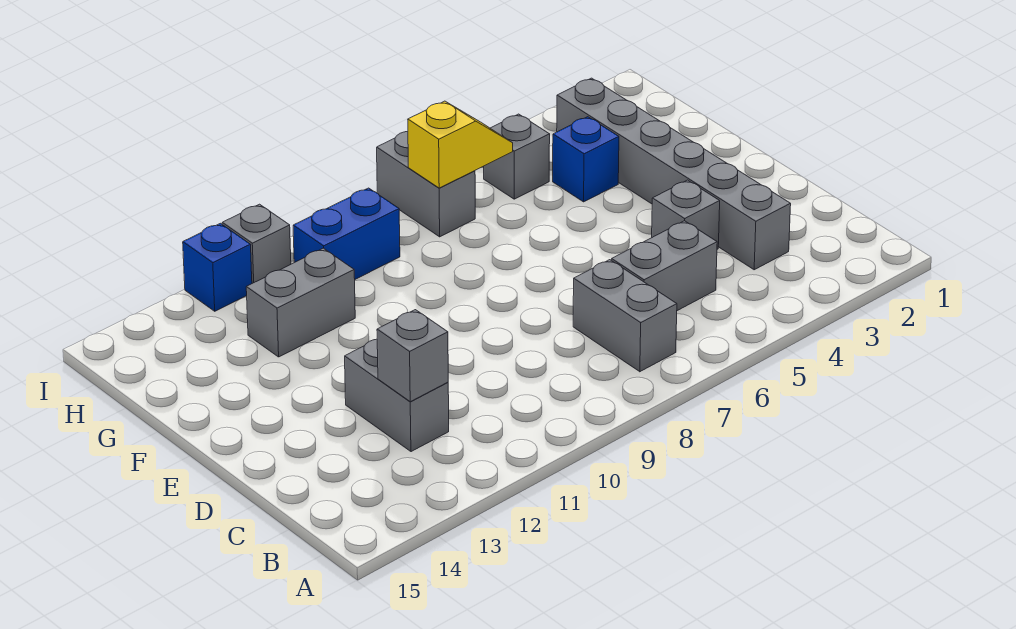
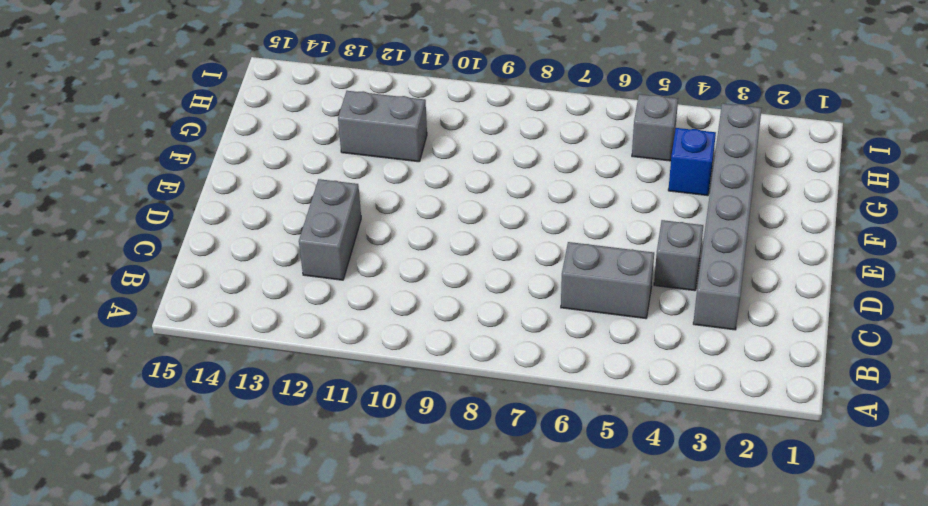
none -> grey brick B7:C7 level 1
none -> grey brick H7:I7 level 1
none -> blue brick H9:H10 level 1

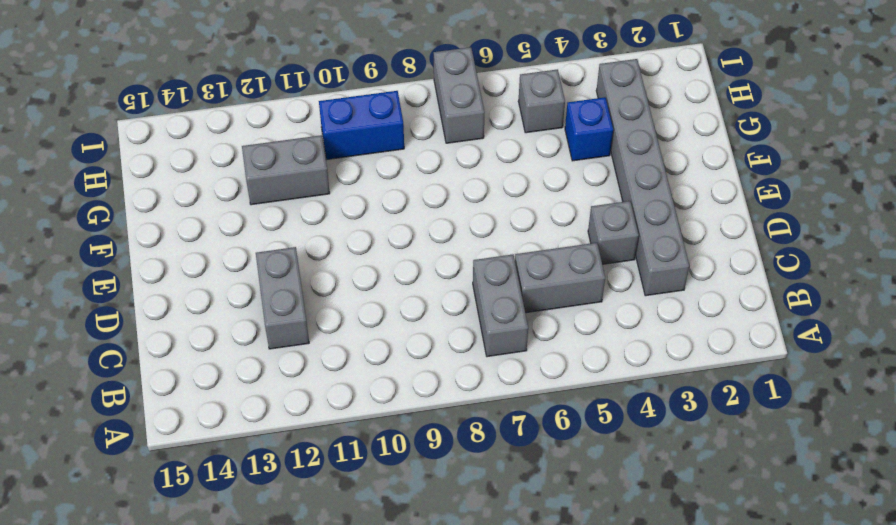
none -> grey brick I11 level 1
none -> blue brick I12 level 1
none -> grey brick C12 level 2

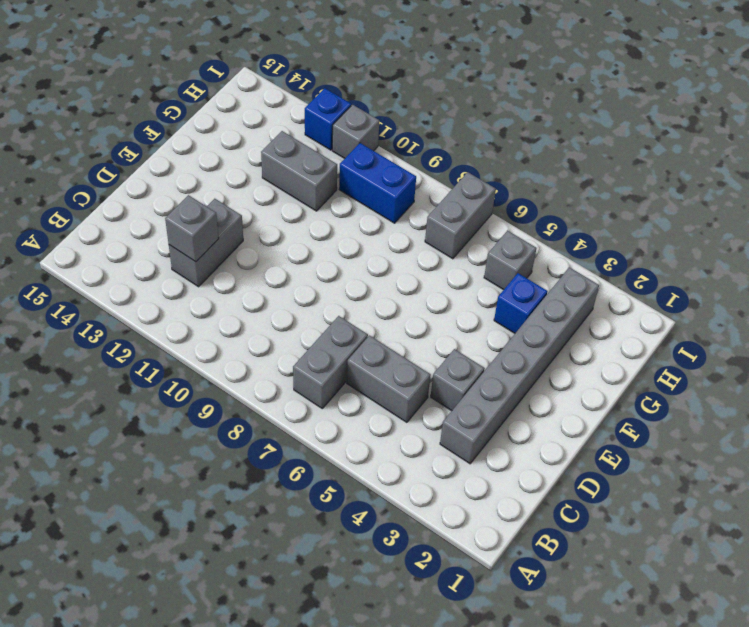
none -> yellow slope H6:H7 level 2 top 7

